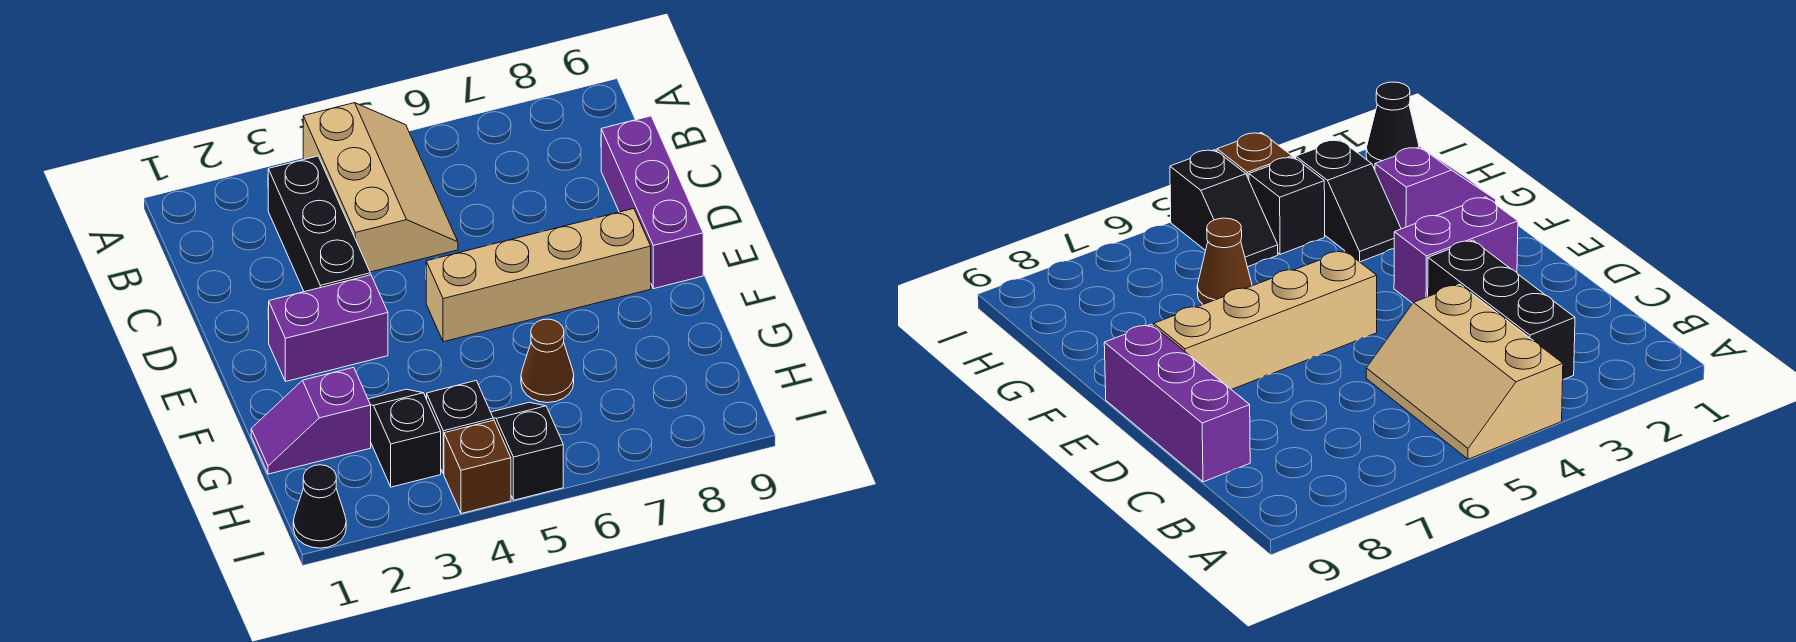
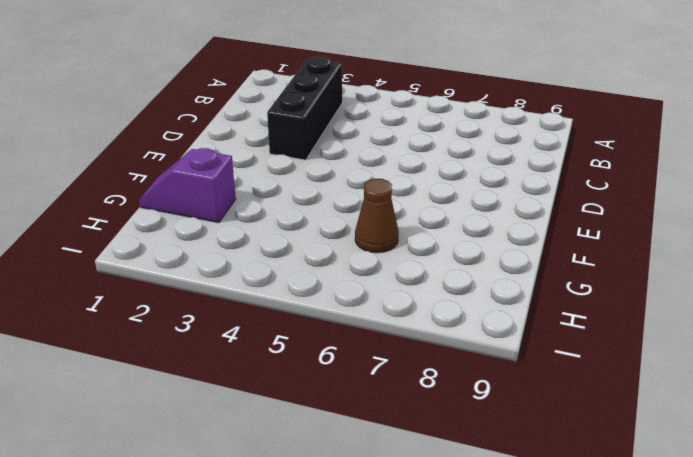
none -> tan slope A4:C5 level 1 top 4
none -> purple brick C9:E9 level 1
none -> purple brick E2:E3 level 1

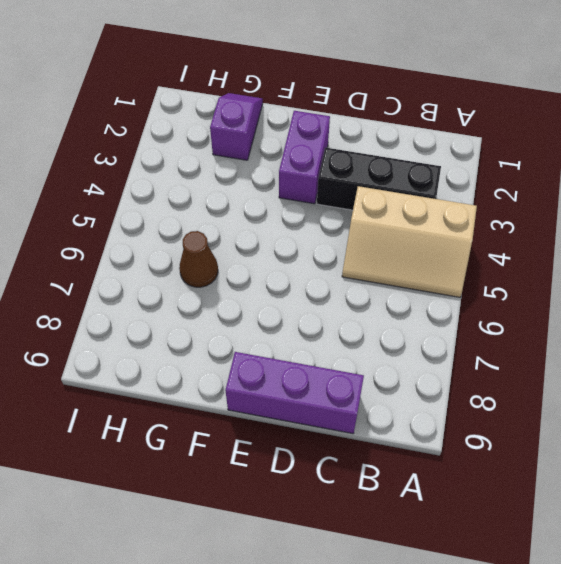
none -> tan brick E5:E8 level 1
none -> black slope G3:H3 level 1 top H
none -> black brick H4 level 1

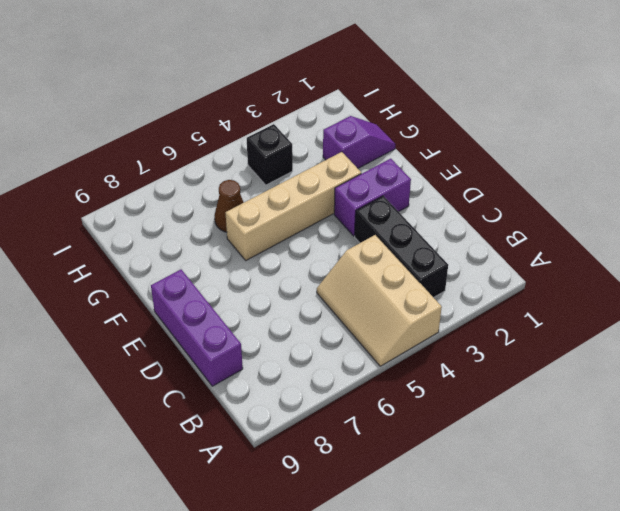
tan brick F3:F6 level 1 -> tan brick E5:E8 level 1
none -> black slope G3:H3 level 1 top H
none -> black slope H5:I5 level 1 top I
none -> black cone I1 level 1

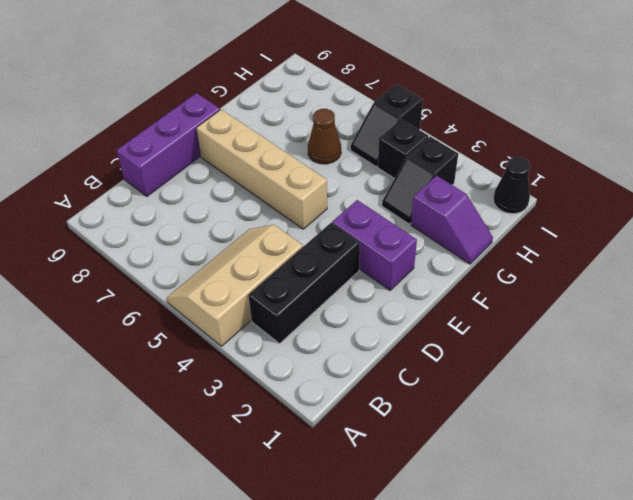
none -> brown brick I4 level 1

